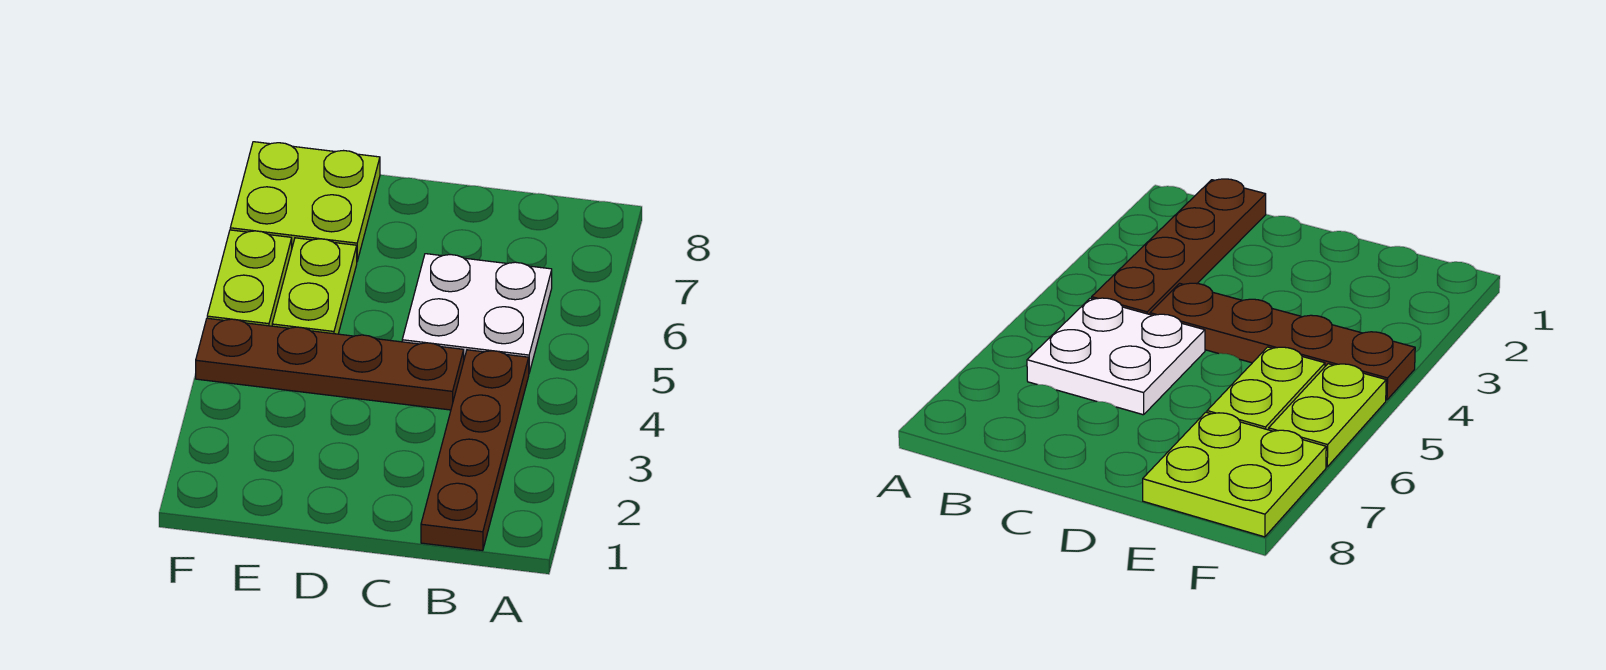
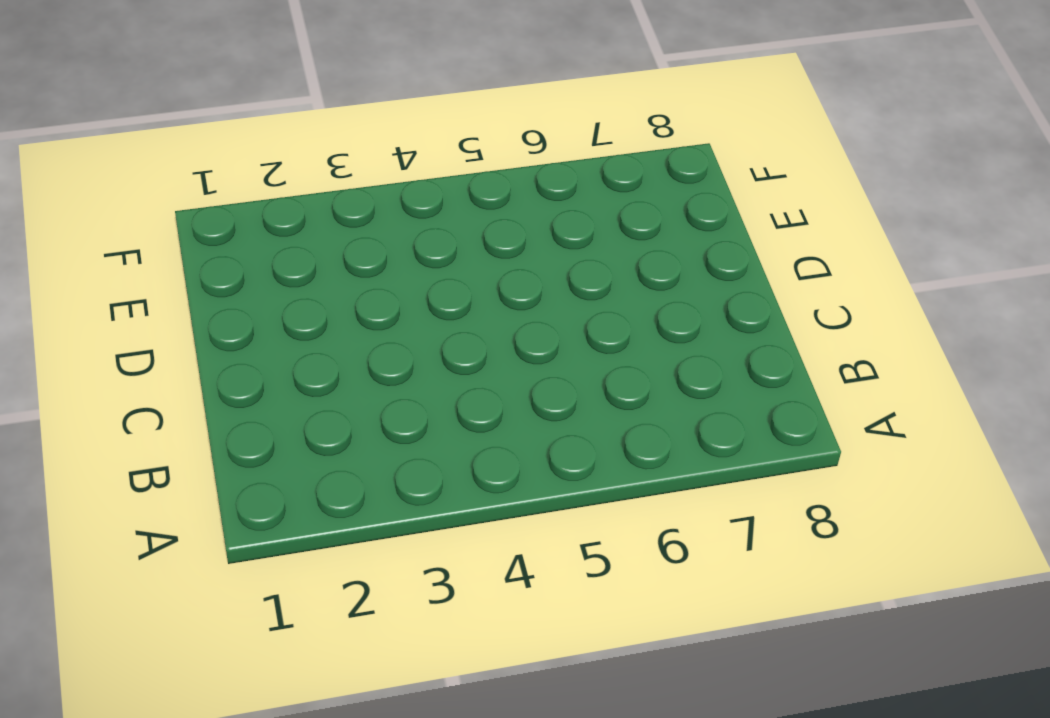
none -> brown plate B1:B4 level 1
none -> white plate B5:C6 level 1

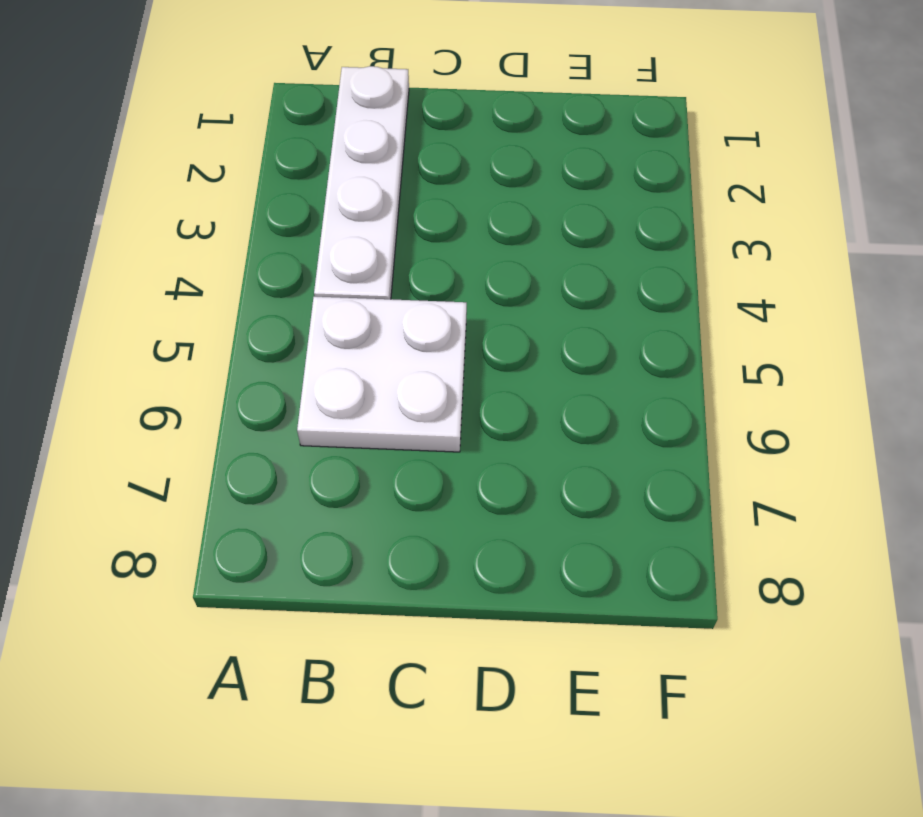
white plate B1:B4 level 1 -> brown plate B1:B4 level 1
none -> brown plate C4:F4 level 1
none -> lime plate E5:E6 level 1

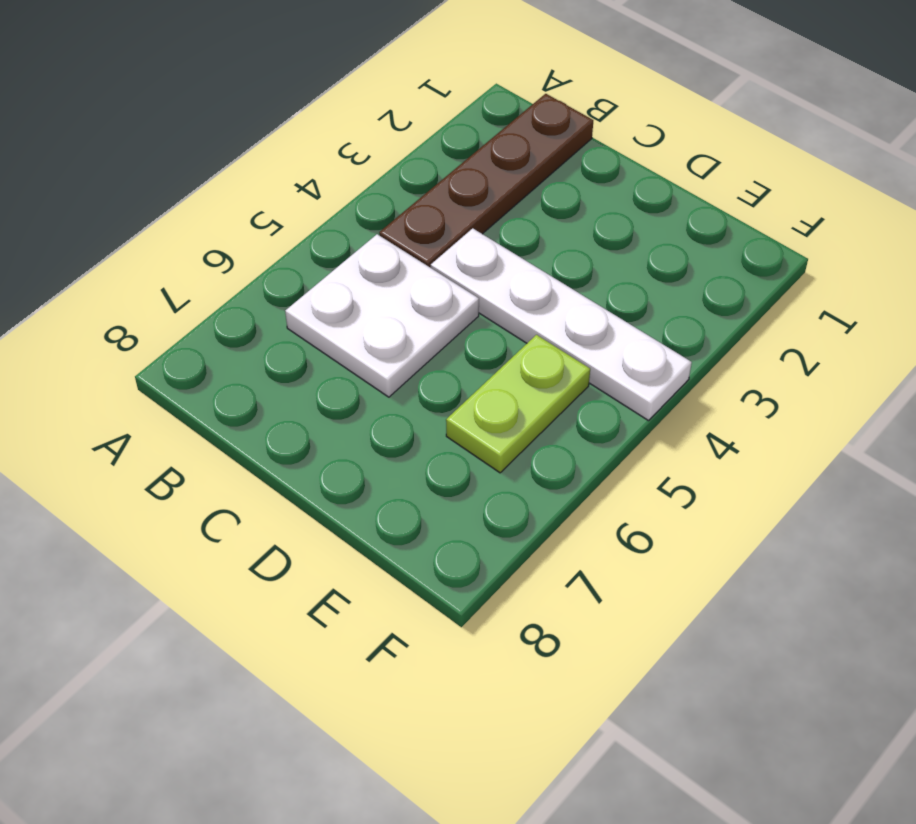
white plate C4:F4 level 1 -> brown plate C4:F4 level 1
none -> lime plate E7:F8 level 1
none -> lime plate F5:F6 level 1

